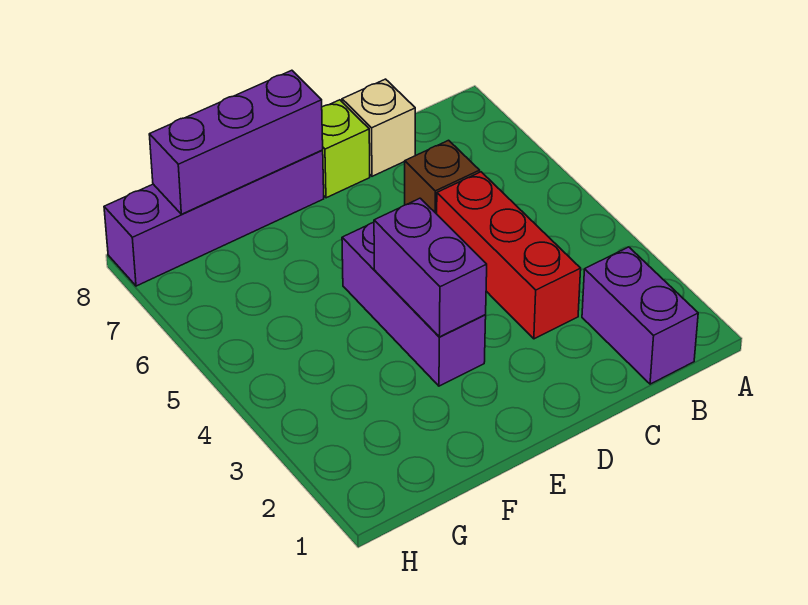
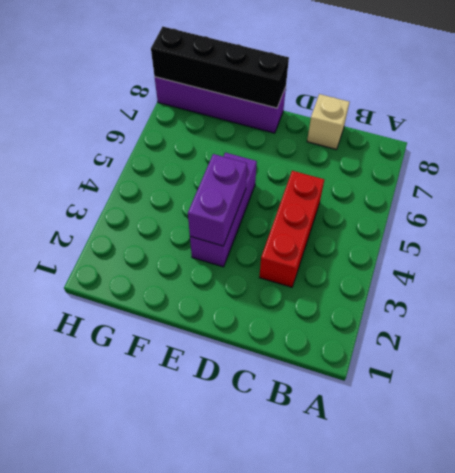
black brick E8:H8 level 2 -> purple brick E8:G8 level 2
none -> purple brick B1:B2 level 1
none -> brown brick C6 level 1

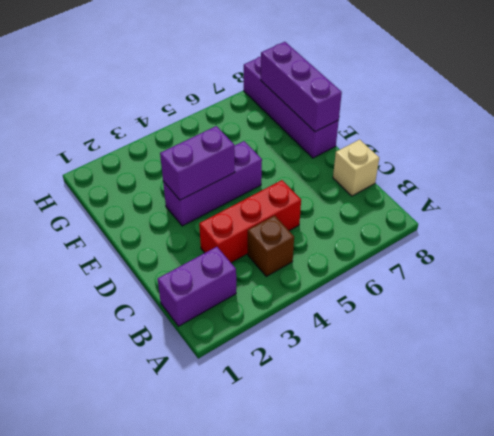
brown brick B4 level 1 -> brown brick C6 level 1
none -> lime brick D8 level 1

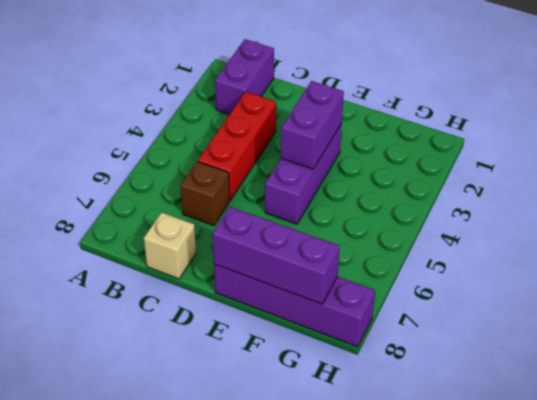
none -> lime brick D8 level 1

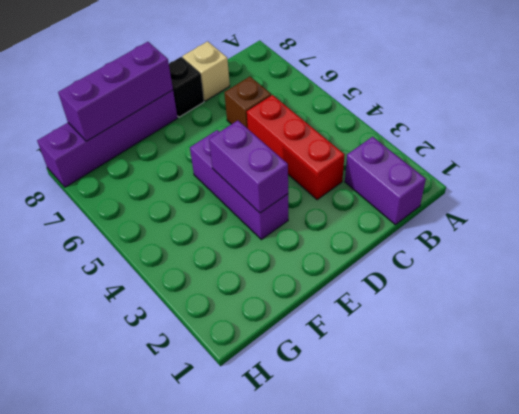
black brick D8 level 1 -> lime brick D8 level 1

